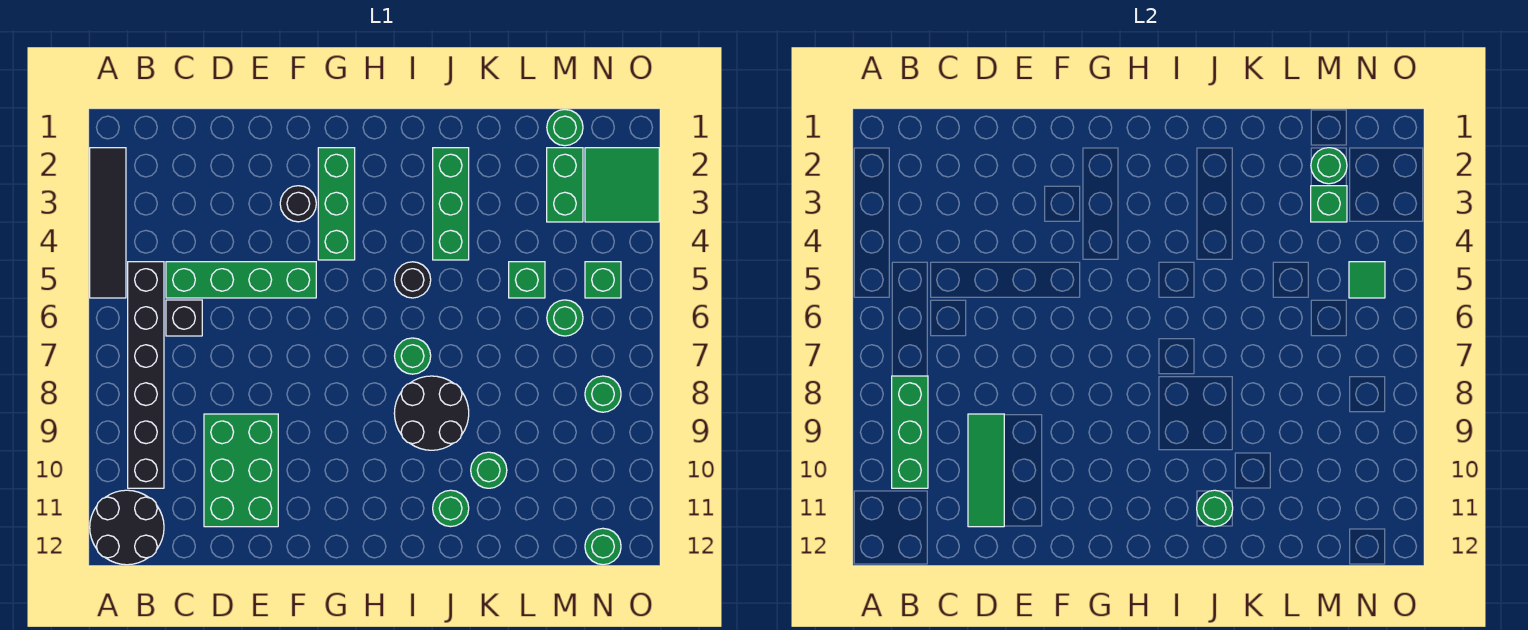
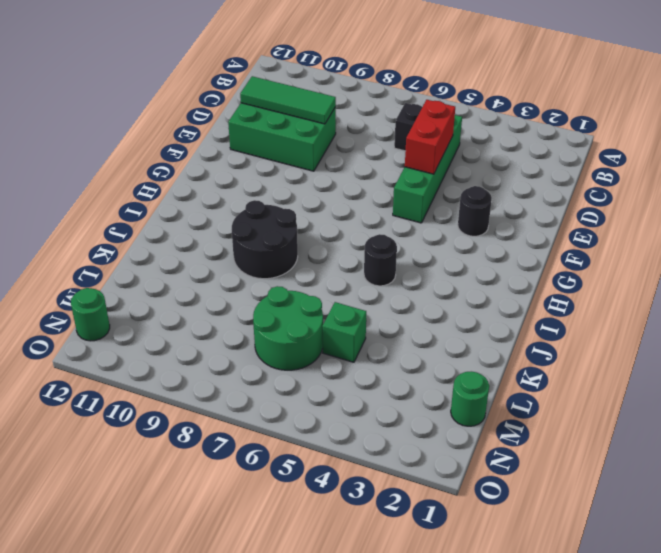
red brick D5:E5 level 2 -> none
green round brick L6:M7 level 1 -> green round brick M6 level 1
none -> black tile A2:A5 level 1
none -> black round brick A11:B12 level 1
none -> black brick B5:B10 level 1

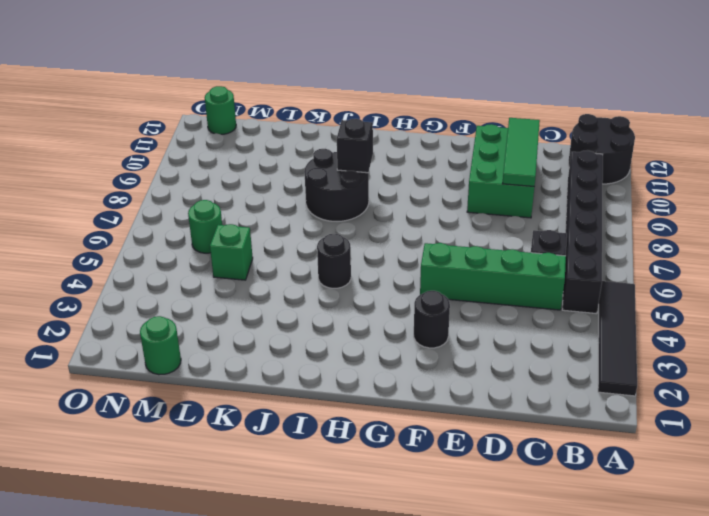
black brick I9 level 2 -> none
none -> green brick G2:G4 level 1
none -> green round brick I7 level 1
none -> green brick J2:J4 level 1

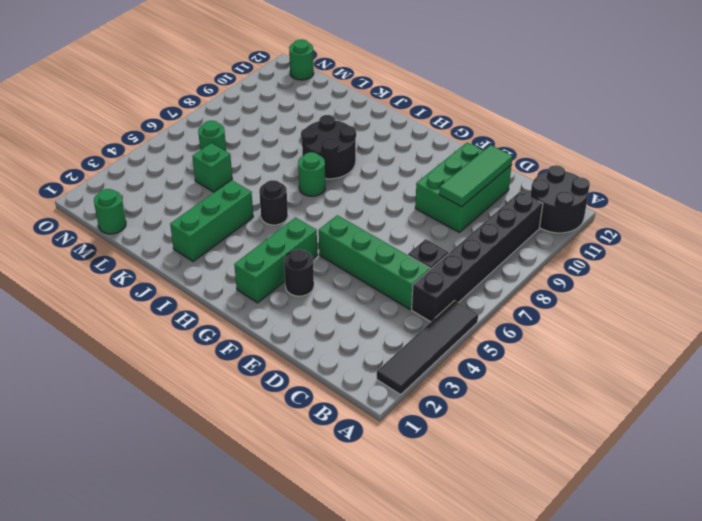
none -> green round brick J11 level 1
none -> green round brick K10 level 1
none -> green brick M2:M3 level 1

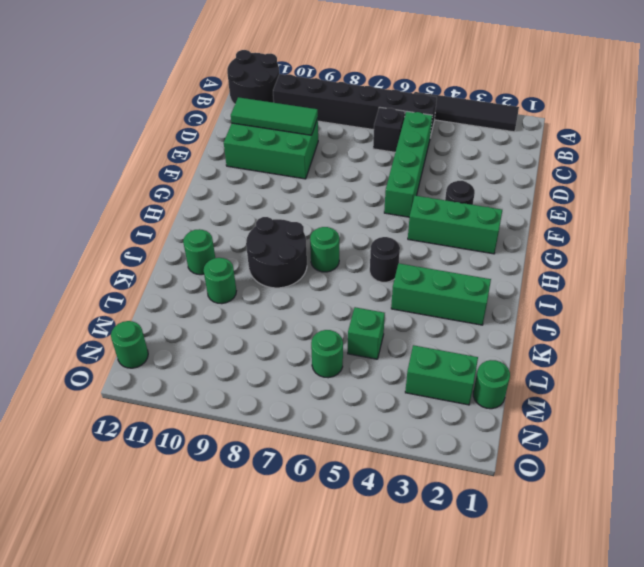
none -> green tile N2:O3 level 1
none -> green brick N5 level 1
none -> green round brick N8 level 1

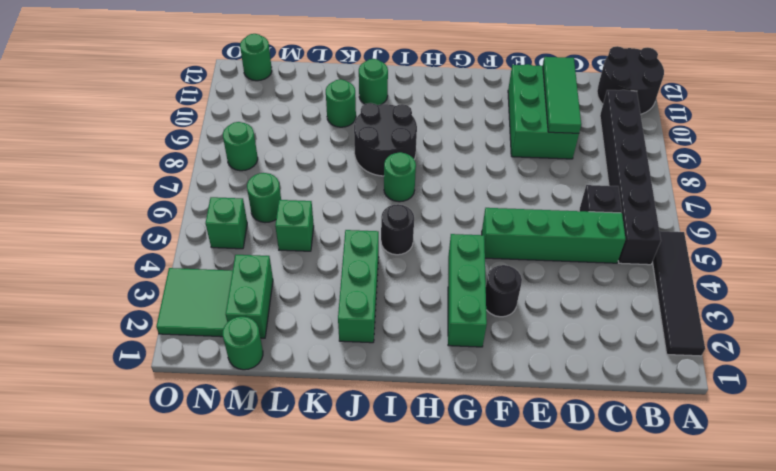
none -> green brick B8:B10 level 2
none -> green round brick J11 level 2
none -> green round brick M2 level 2

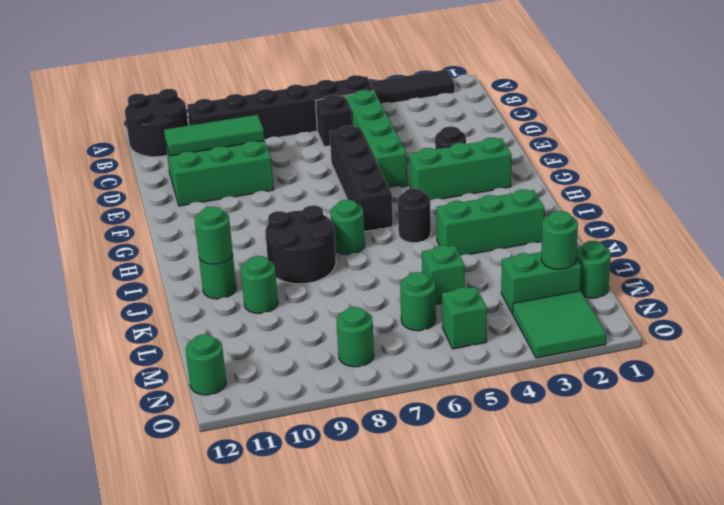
black brick E6:H6 level 1 -> none
none -> green brick B8:B10 level 2
none -> green brick M3 level 2
none -> green tile N5 level 2

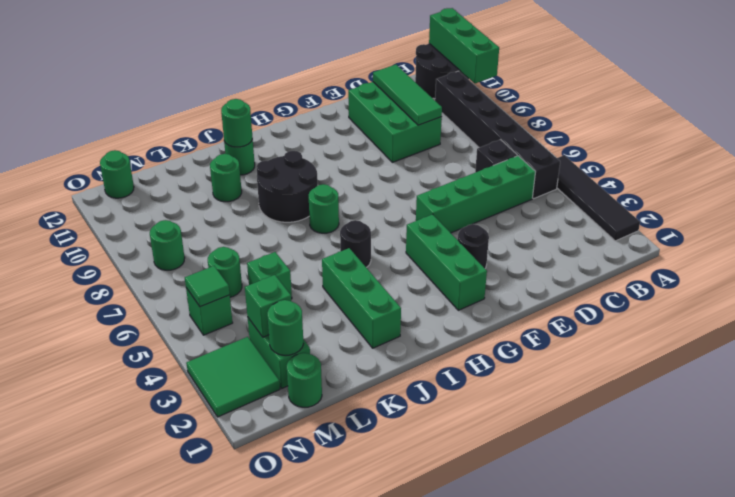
green brick A10:A12 level 2 -> green brick B8:B10 level 2

